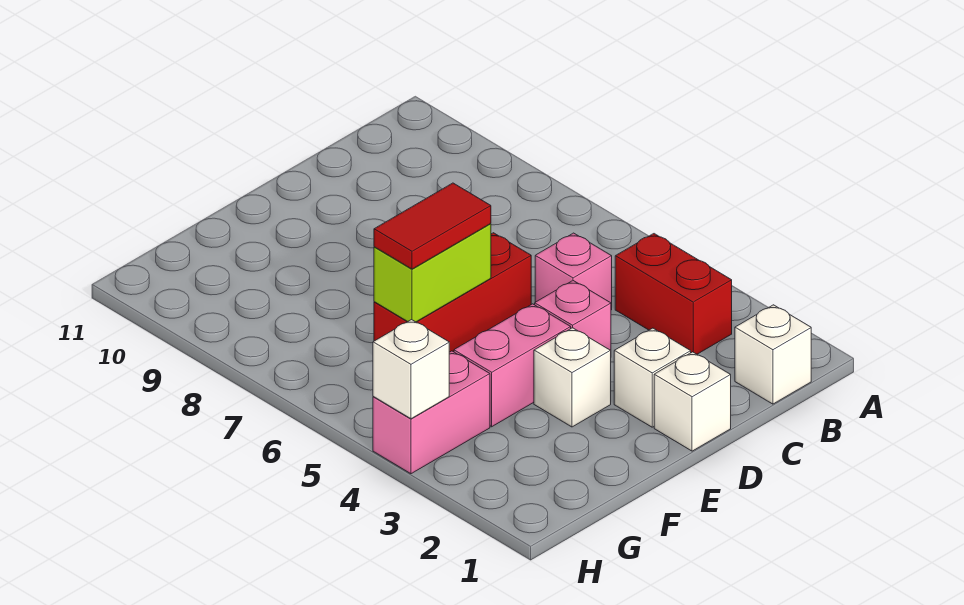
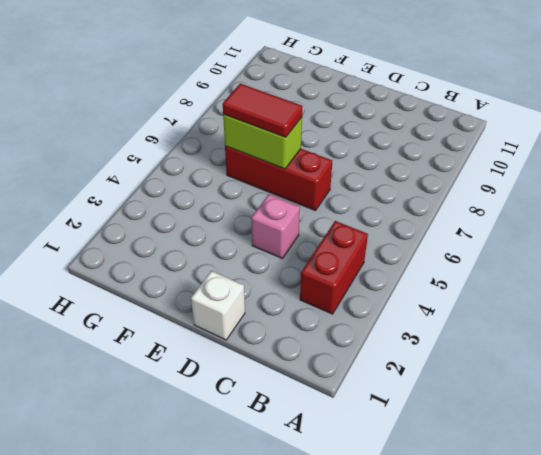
none -> white brick B1 level 1
none -> pink brick C5 level 1
none -> white brick D2 level 1

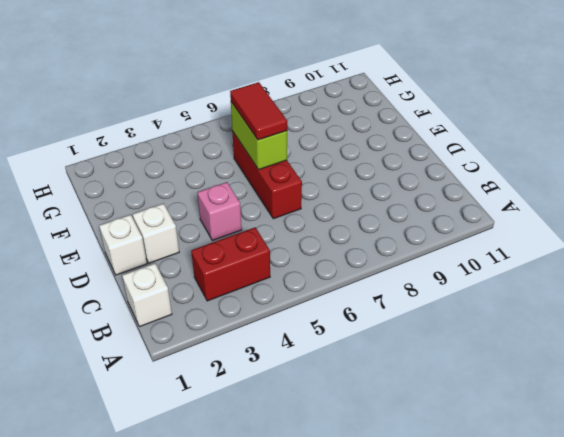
none -> pink brick C5 level 1
none -> white brick E3 level 1
none -> pink brick E4:F4 level 1

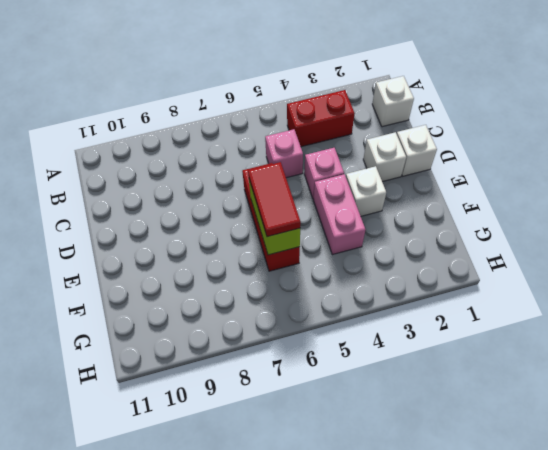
none -> pink brick G4:H4 level 1
none -> white brick H4 level 2

